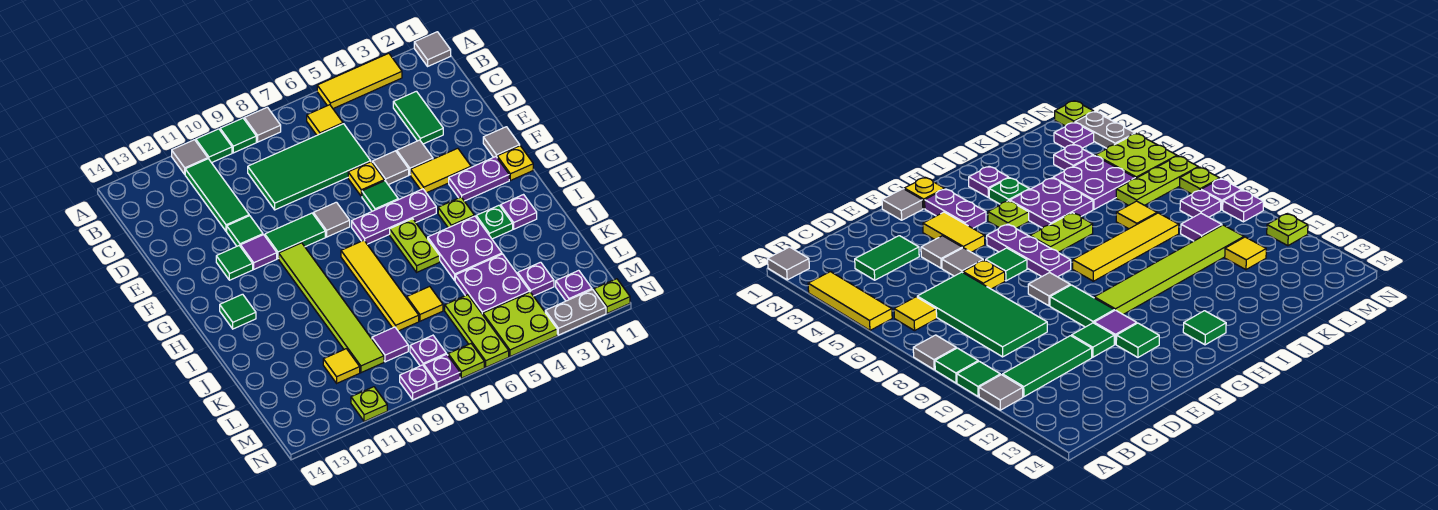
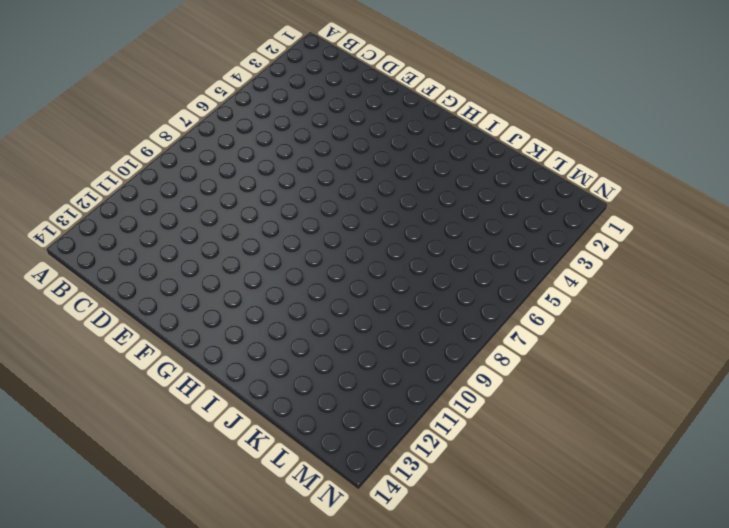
none -> grey tile A1 level 1
none -> yellow tile A3:A5 level 1
none -> grey tile A8 level 1
none -> green tile A9 level 1

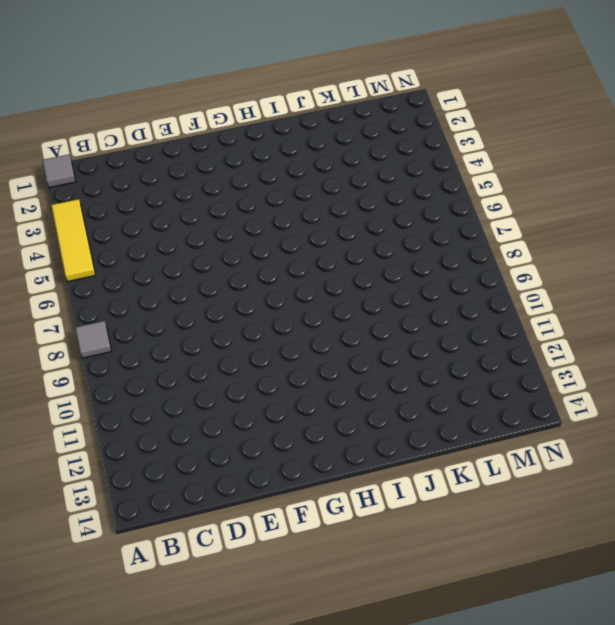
none -> green tile A9 level 1
none -> green tile A10 level 1
none -> grey tile A11 level 1
none -> yellow tile B6 level 1

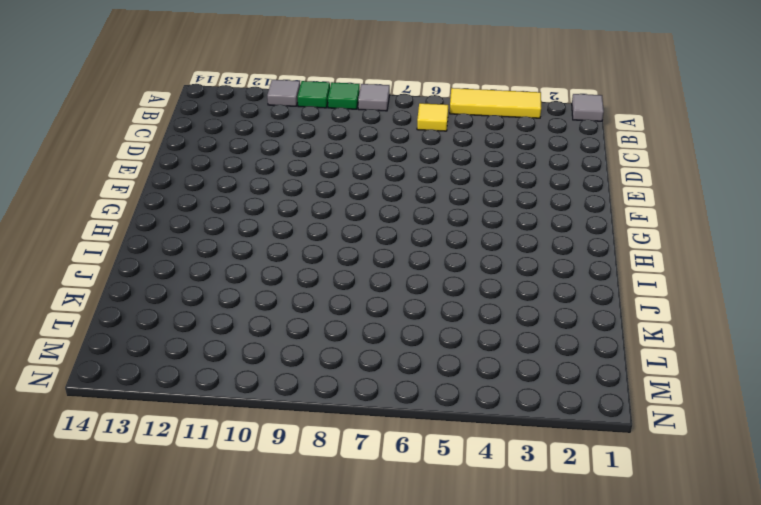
none -> green tile B11:D11 level 1
none -> green tile C3:D3 level 1
none -> green tile C6:D9 level 1
none -> grey tile E4 level 1

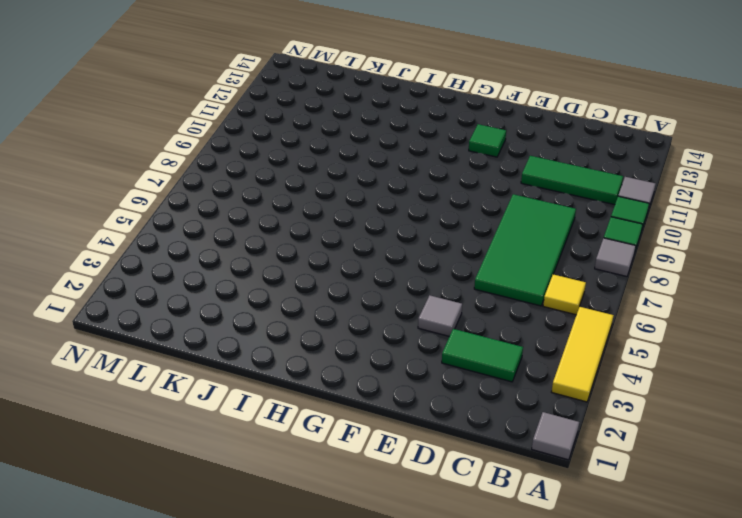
none -> grey tile E5 level 1
none -> yellow plate E6 level 1
none -> green tile E11 level 1
none -> grey tile F1 level 1

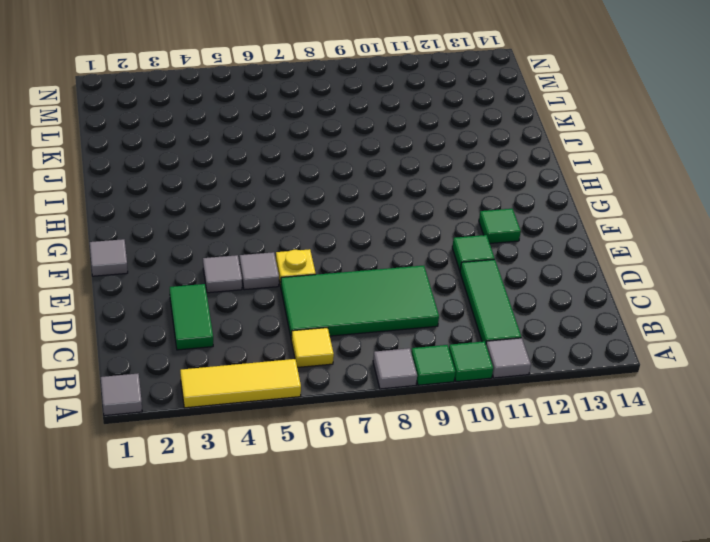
none -> yellow tile F3:F4 level 1
none -> green tile F6 level 1
none -> grey tile F8 level 1
none -> green tile F9:F10 level 1

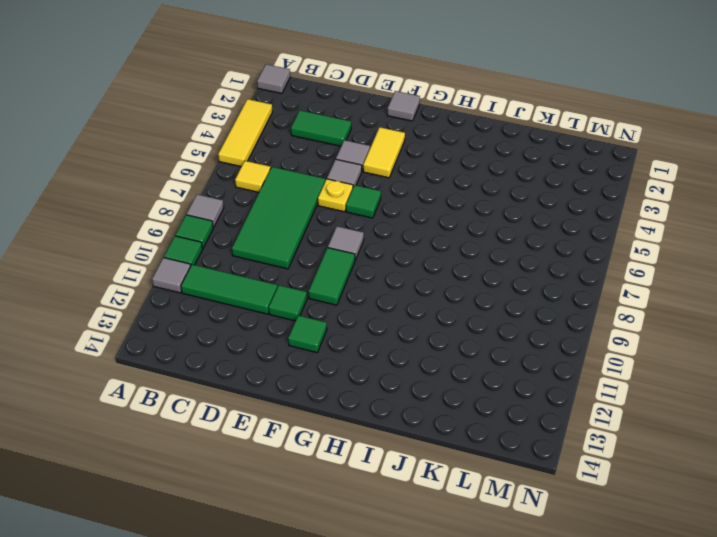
none -> purple tile F11 level 1
none -> yellow plate G1 level 1
none -> purple plate G2:G3 level 1
none -> purple plate G5:G7 level 1

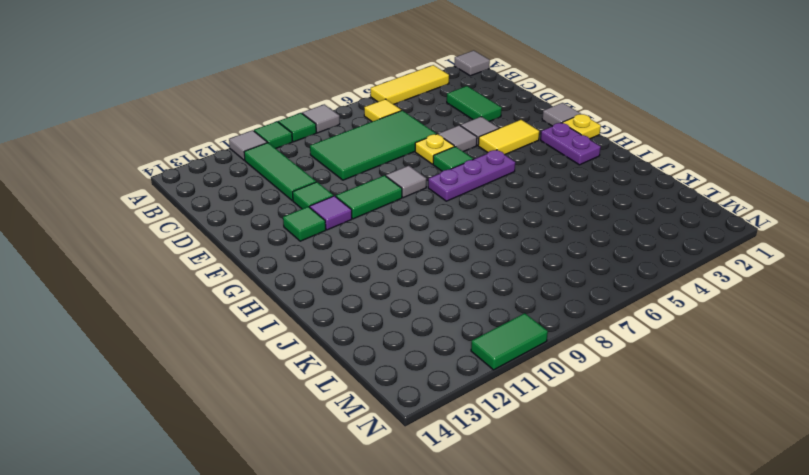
purple plate G2:H2 level 1 -> purple plate G2:G3 level 1
green tile N10:N11 level 1 -> lime plate N11 level 1
none -> lime tile G10:L10 level 1
none -> lime plate H4 level 1
none -> lime plate H6:I6 level 1
none -> yellow tile H8:K8 level 1

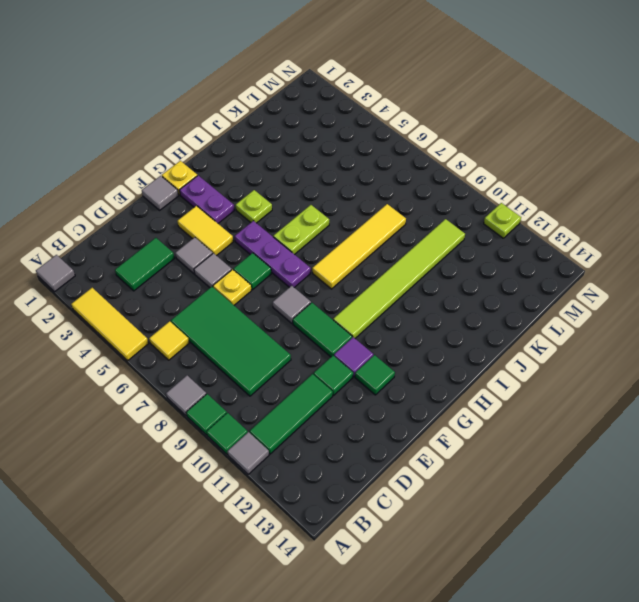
none -> green tile H13 level 1
none -> purple plate I2 level 1
none -> green plate I3 level 1
none -> purple plate I4:J5 level 1

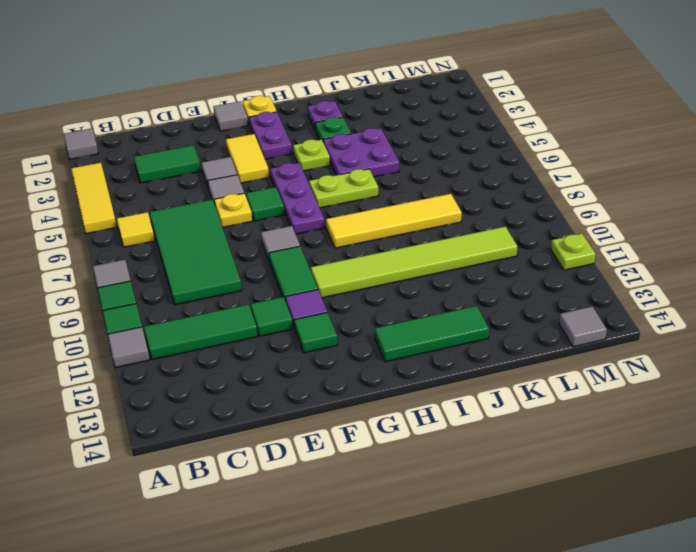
green tile H13:J13 level 1 -> green tile H13 level 1
grey tile M14 level 1 -> none
none -> purple plate K4:L5 level 1
none -> yellow tile K7 level 1
none -> purple plate L3 level 1
none -> lime plate L6:N6 level 1

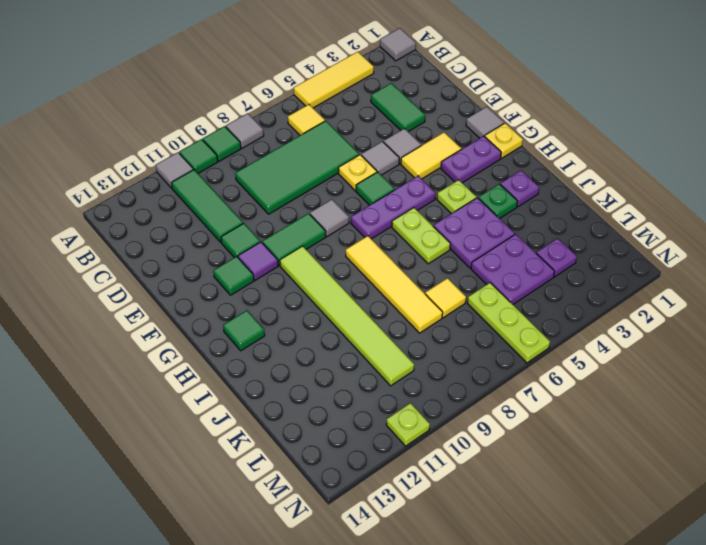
none -> purple tile L9 level 1
none -> yellow tile L11 level 1
none -> purple plate M2 level 1
none -> lime plate M4:N5 level 1

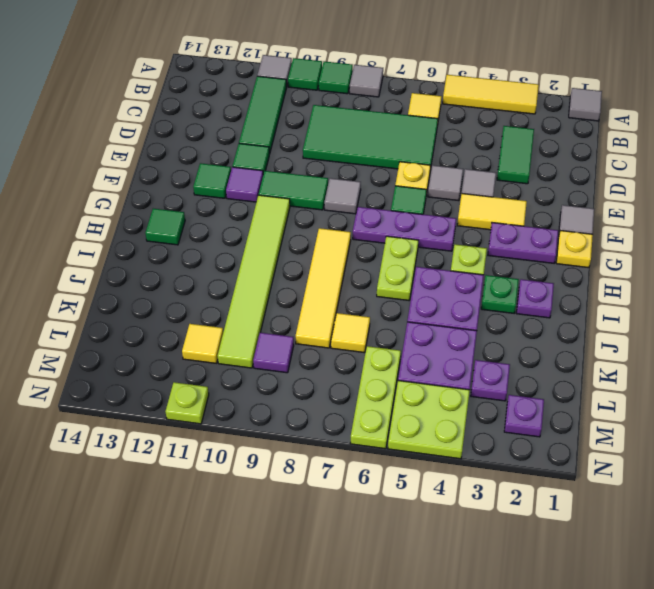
none -> purple plate M8 level 1
none -> lime plate N1 level 1
none -> grey plate N2:N3 level 1
none -> lime plate N7 level 1

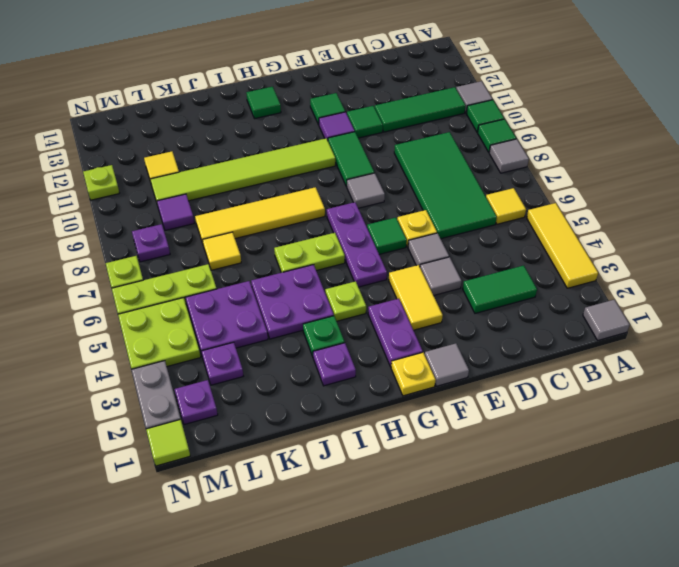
lime tile N1 level 1 -> lime plate N1 level 1
none -> purple plate N8 level 1
none -> purple plate N9 level 1

